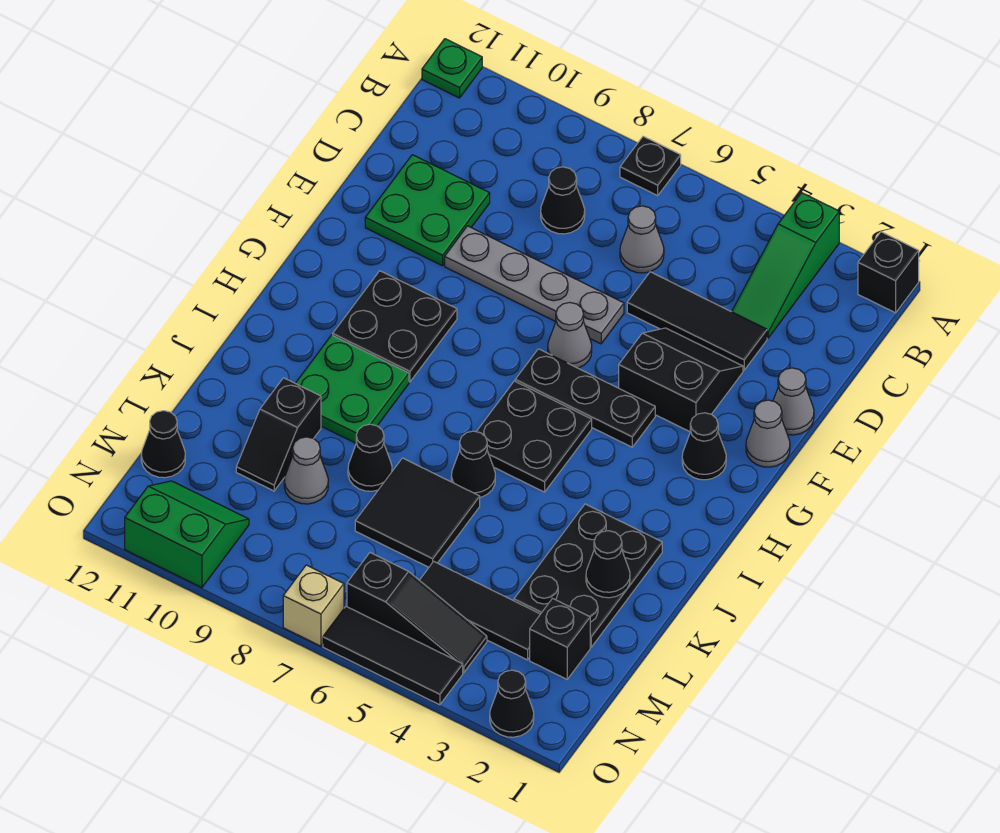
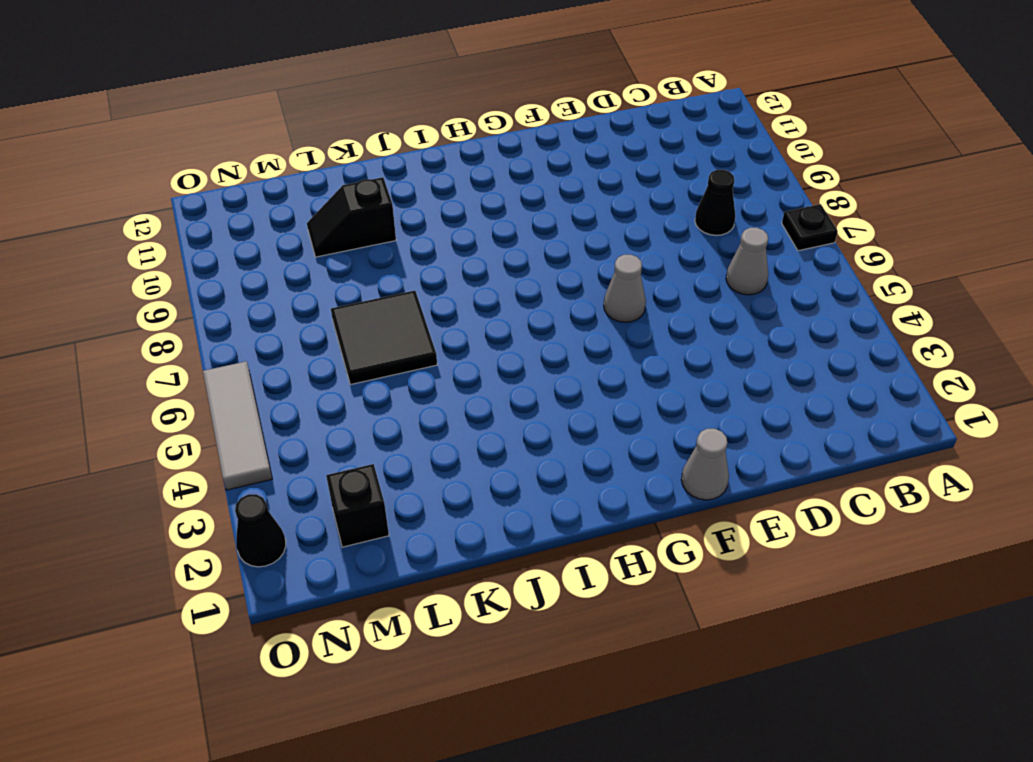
grey tile O4:O6 level 1 -> black tile O4:O6 level 1
none -> black brick A1 level 1
none -> green slope A3:C3 level 1 top A
none -> green plate A12 level 1
none -> black tile D3:D5 level 1

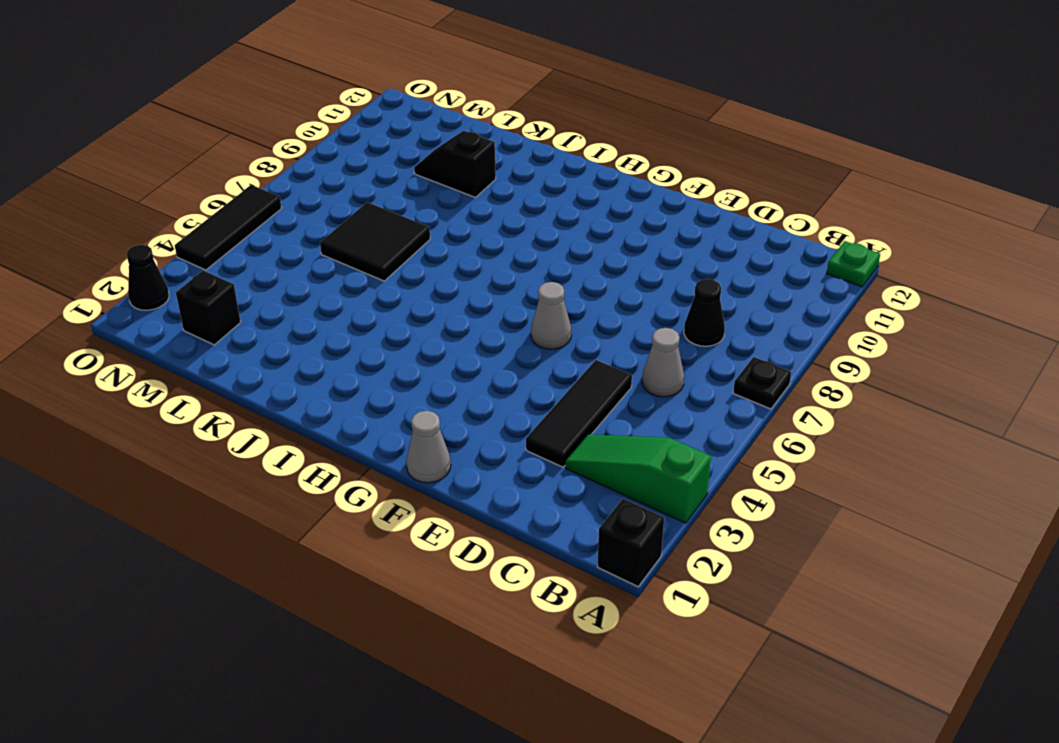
none -> green plate D10:E11 level 1
none -> grey cone E1 level 1
none -> black slope E3:F4 level 1 top F
none -> grey plate E6:E9 level 1

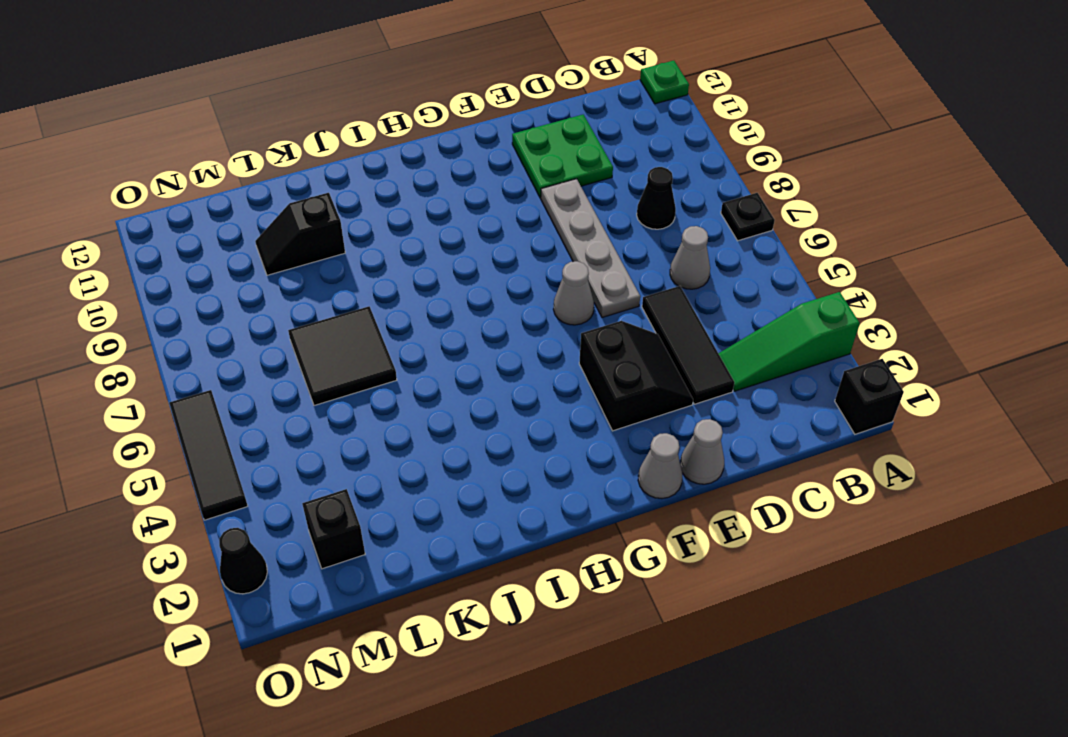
none -> black cone G2 level 1
none -> black plate G4:G6 level 1
none -> black plate G9:H10 level 1
none -> black plate H5:I6 level 1

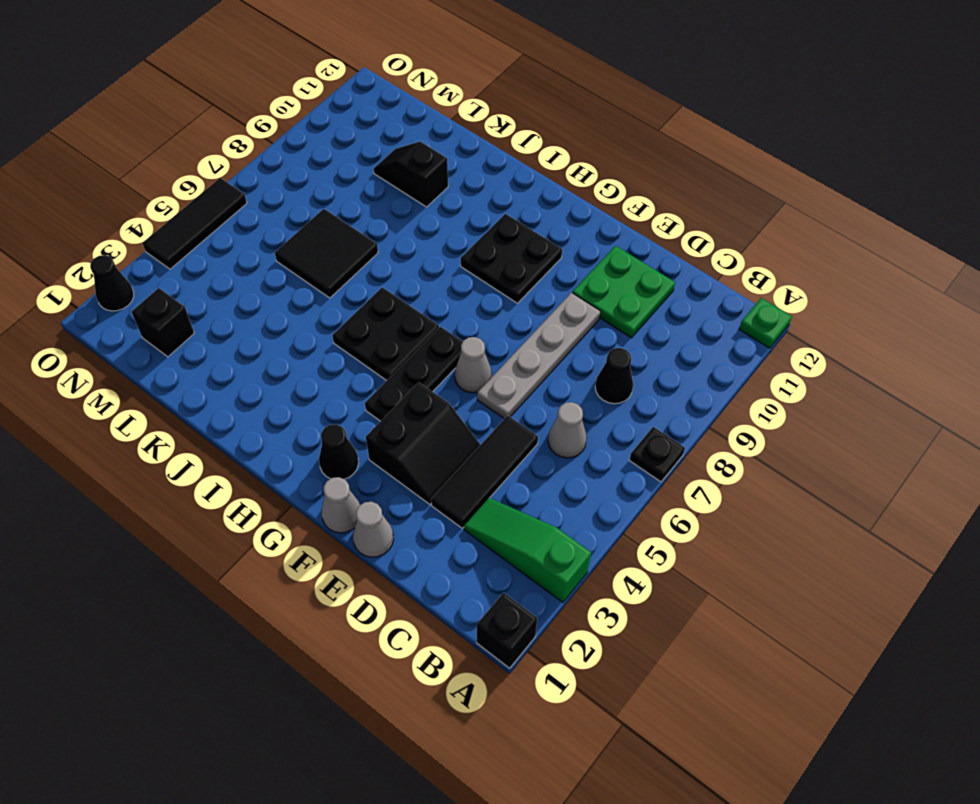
none -> green plate I9:J10 level 1
none -> black plate J2:L3 level 1
none -> black cone J6 level 1
none -> black cone K8 level 1

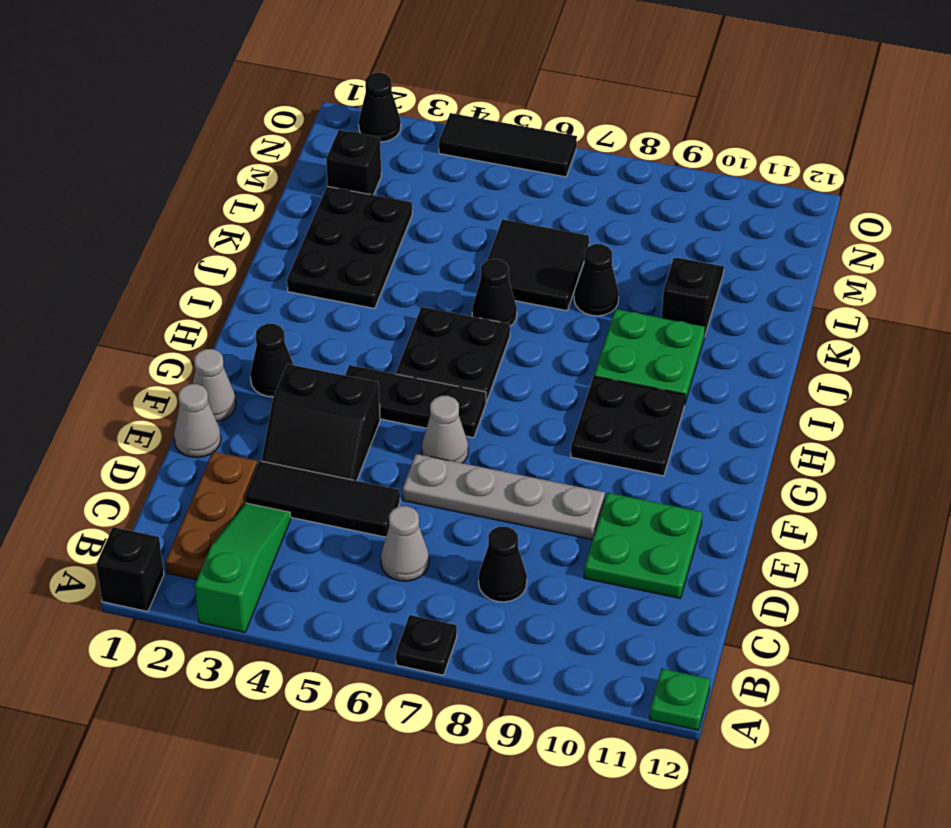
brown plate B2:D2 level 1 -> none
none -> grey cone L9 level 1
none -> black tile M3:M5 level 1
none -> black cone M12 level 1
none -> black slope N4:N6 level 1 top 6

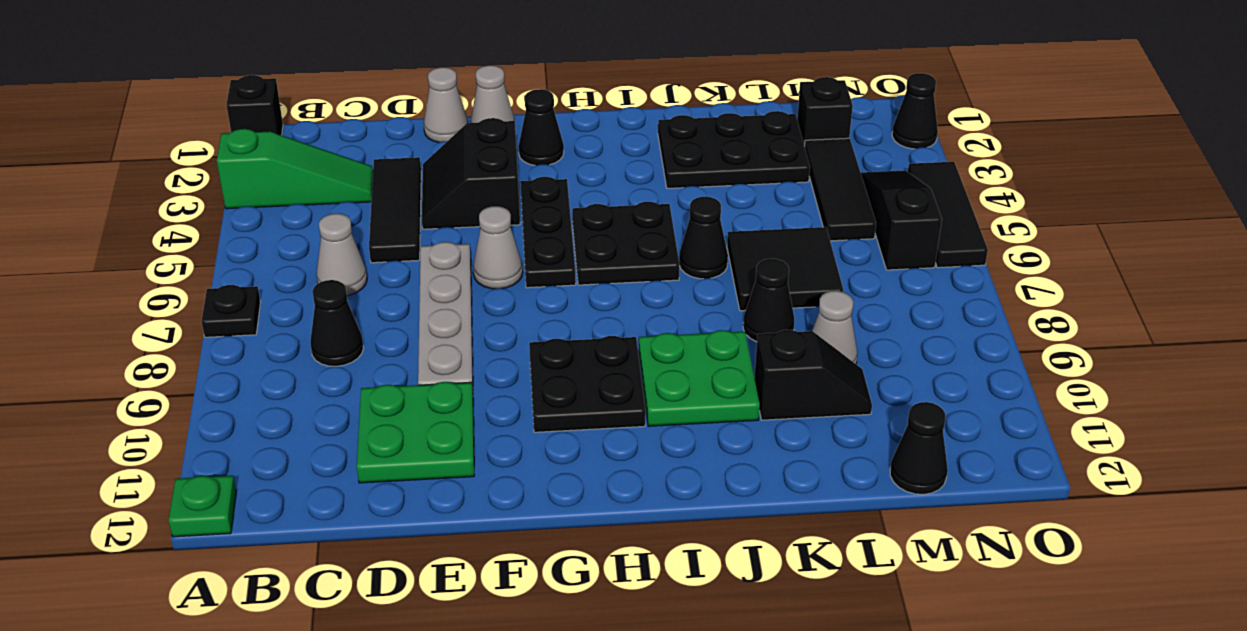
none -> green slope N10:O11 level 1 top O
none -> tan brick O7 level 1
none -> black cone K2 level 2

